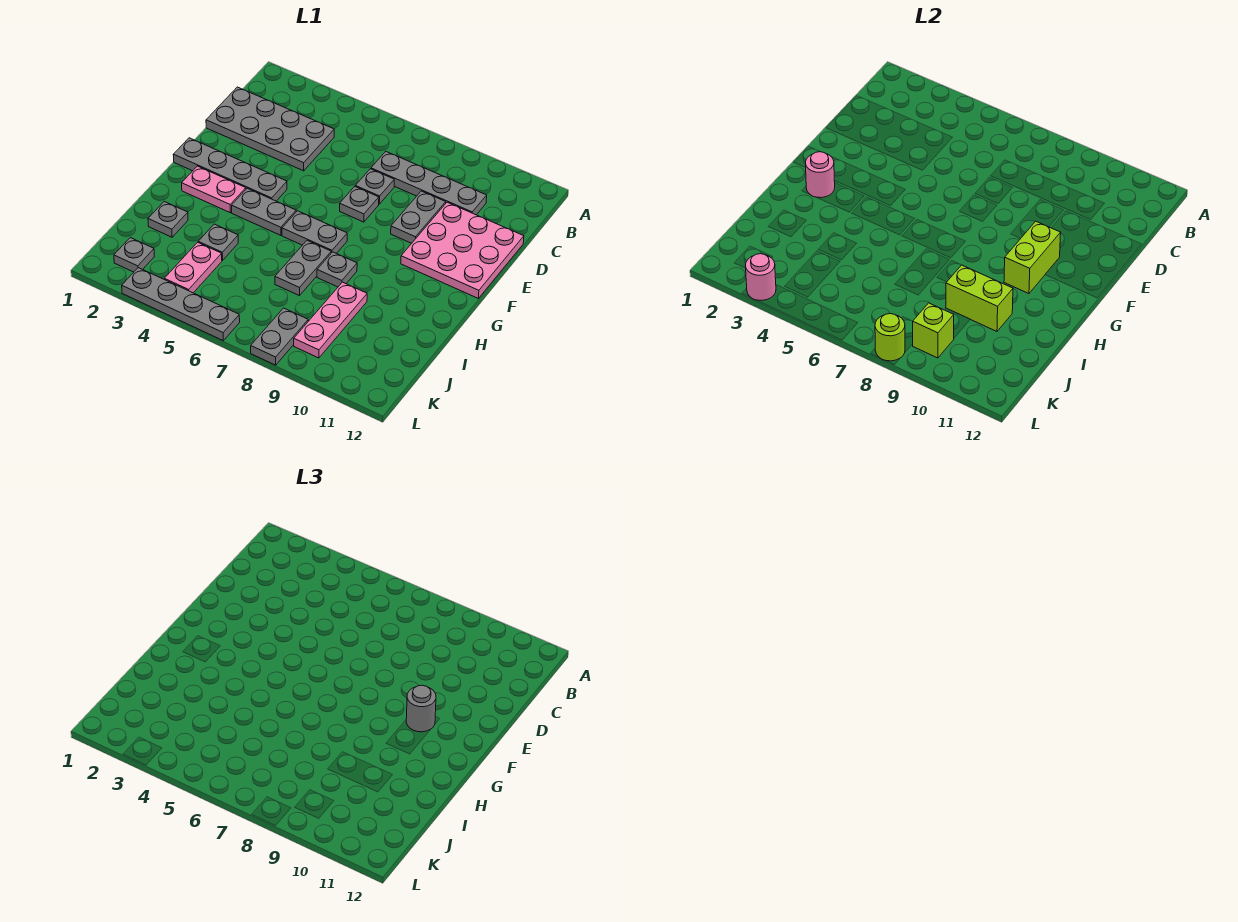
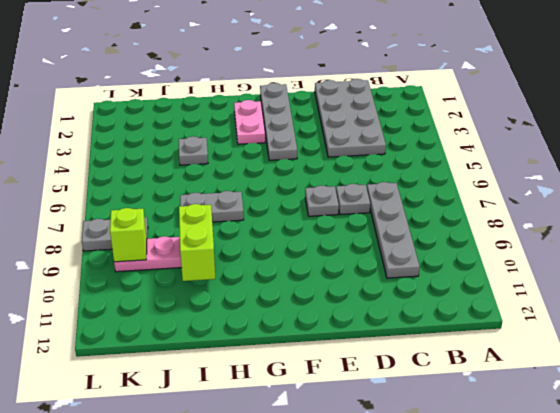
none -> grey plate D9:E9 level 1
none -> pink plate D10:F12 level 1
none -> grey plate G4:G5 level 1

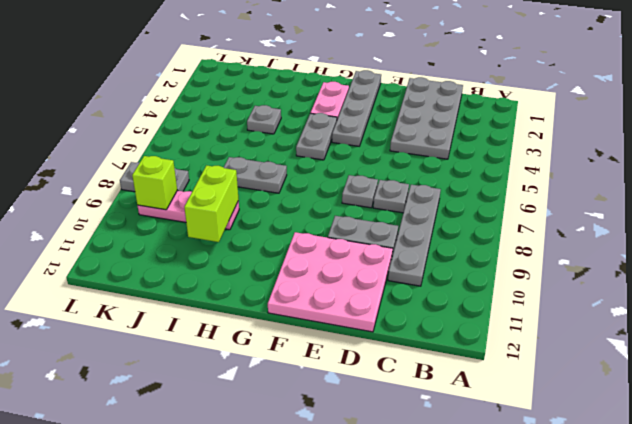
none -> grey plate G6:G7 level 1
none -> grey plate H8 level 1
none -> grey plate I2 level 1

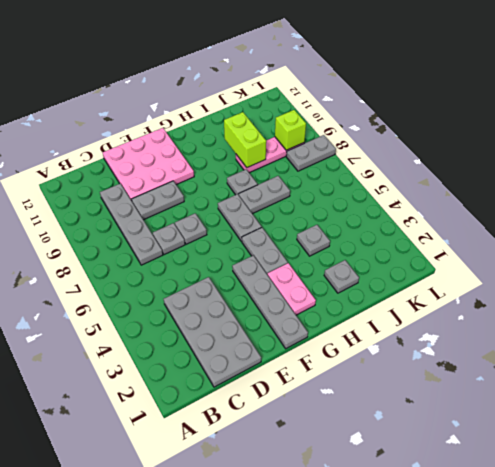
none -> pink plate J4:K4 level 1
none -> grey plate K2 level 1
none -> grey plate L3:L6 level 1

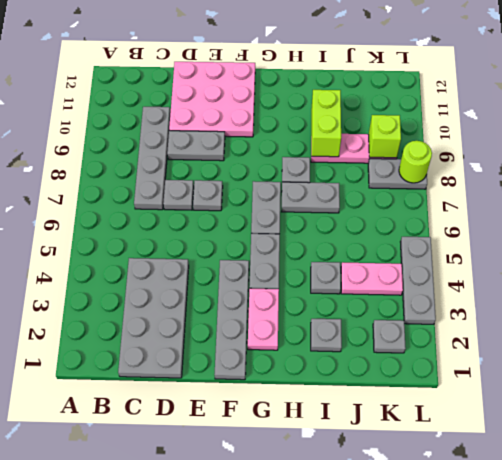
grey plate L3:L5 level 1 -> grey plate L3:L6 level 1
none -> lime brick F10:G10 level 2
none -> pink round brick G2 level 2
none -> pink round brick L3 level 2

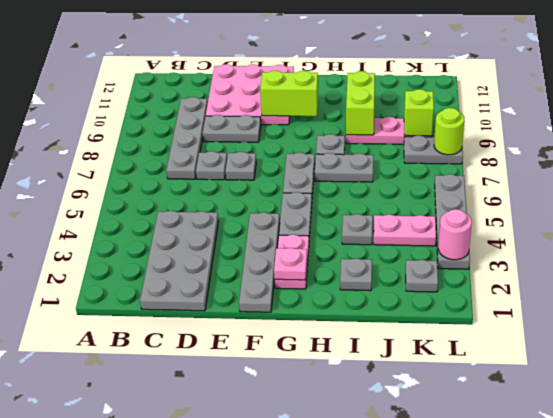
pink plate G2 level 2 -> pink round brick G2 level 2
none -> grey round brick F10 level 3

